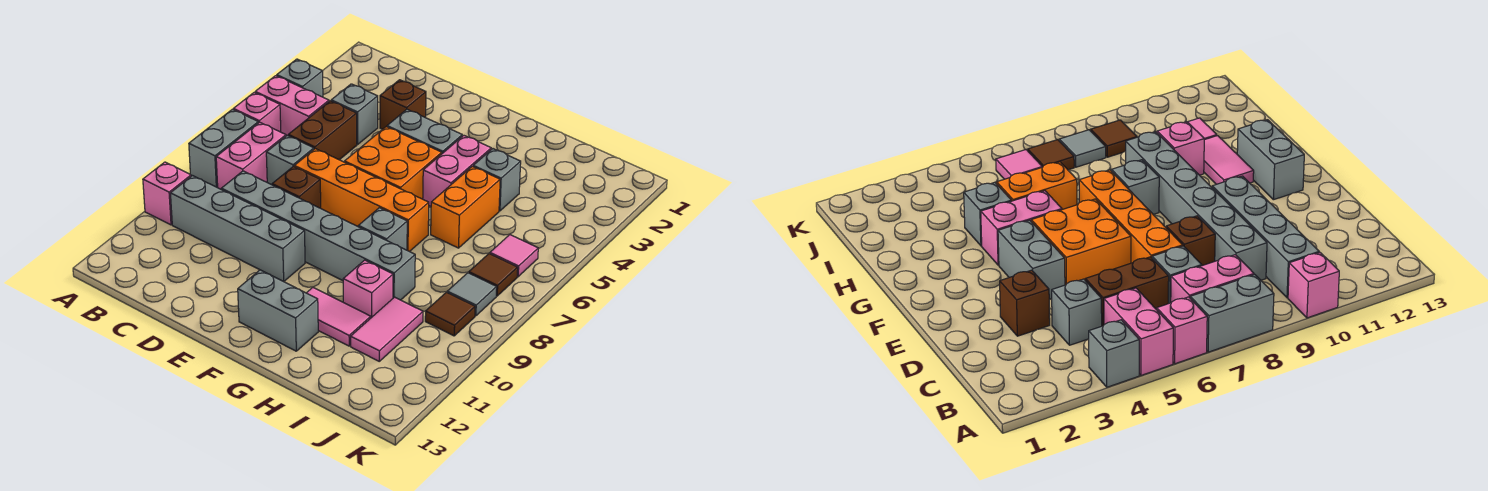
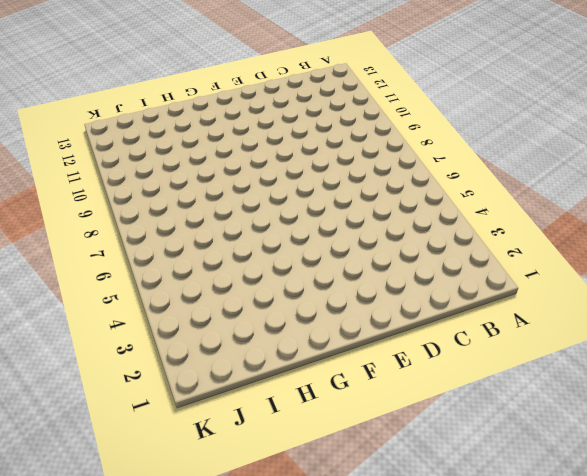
none -> grey brick A4 level 1
none -> pink brick A5:B5 level 1
none -> pink brick A6 level 1

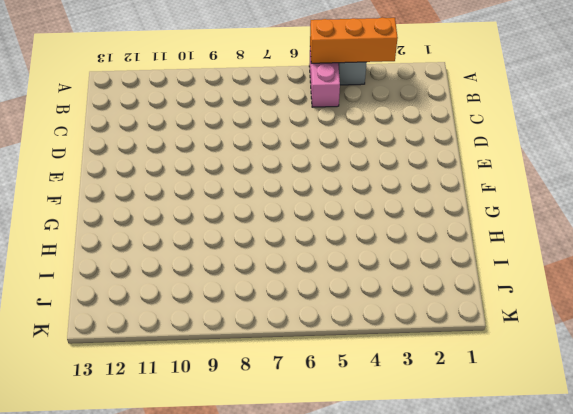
orange brick A3:A5 level 2 -> none
none -> pink brick A6 level 1
none -> grey brick A7:A8 level 1
none -> pink brick A10 level 1

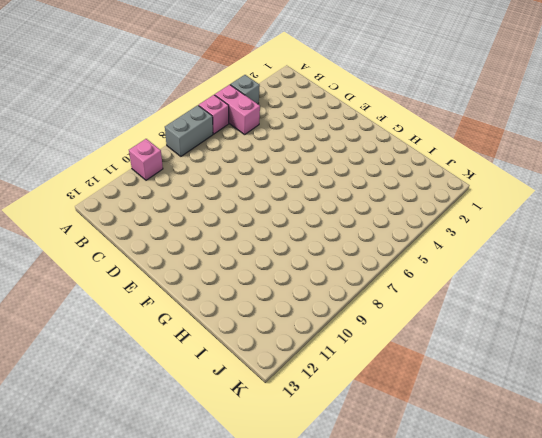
none -> pink brick B7:B8 level 1
none -> grey brick B10:E10 level 1
none -> grey brick C4 level 1

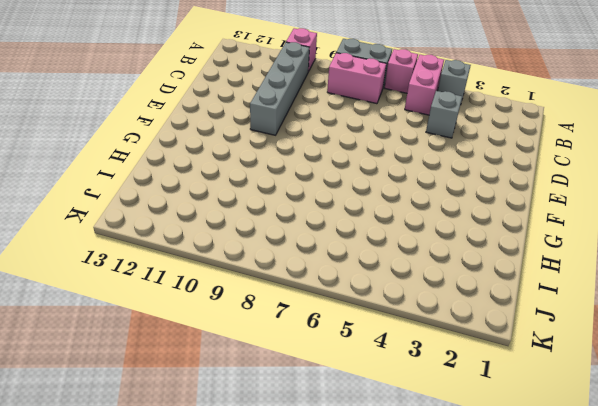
none -> brown brick C5:C6 level 1
none -> grey brick C7 level 1
none -> grey brick C9:H9 level 1

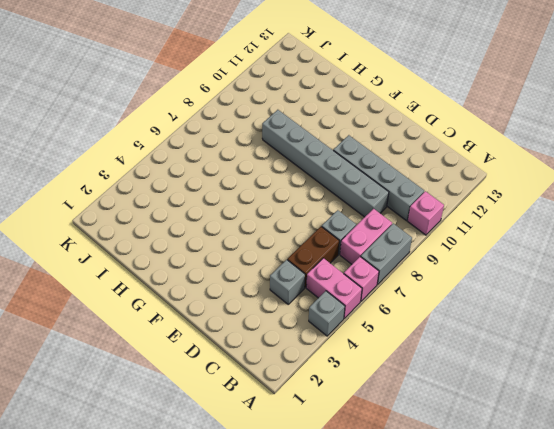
none -> brown brick D3 level 1
none -> orange brick D7:G7 level 1
none -> brown brick D8 level 1

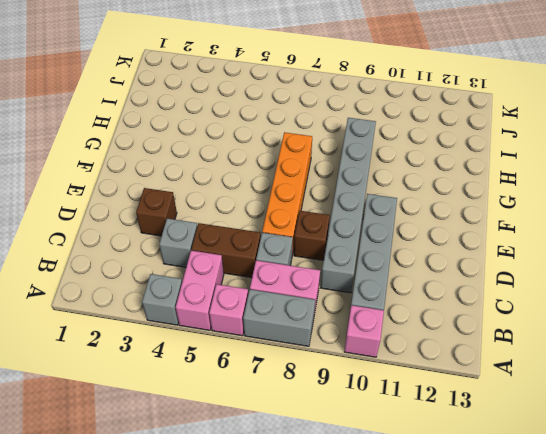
none -> grey brick E4:F4 level 1
none -> orange brick E5:F6 level 1
none -> grey brick F12:G12 level 1

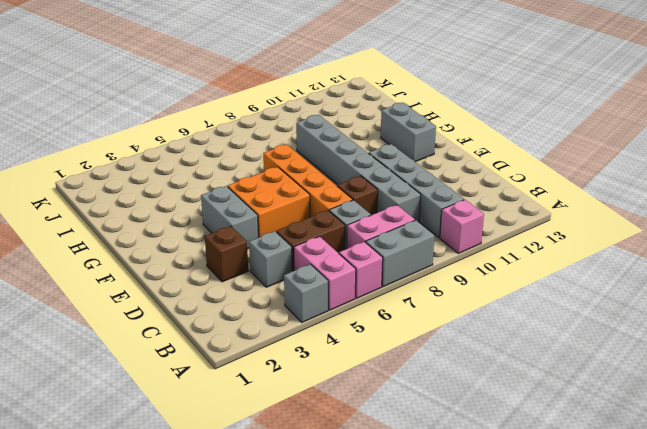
none -> pink brick G4:G5 level 1
none -> grey brick G8 level 1
none -> pink tile G11:H11 level 1

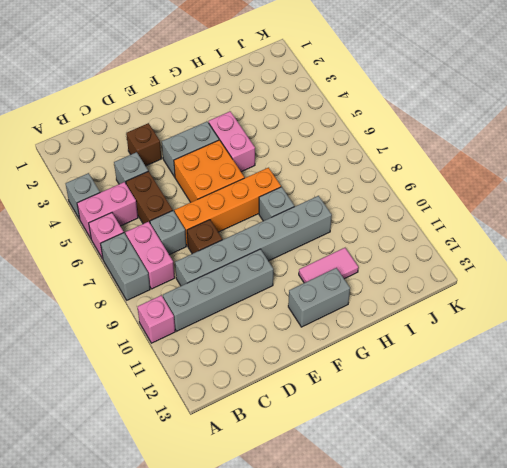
none -> grey brick H4 level 1
none -> orange brick H5:H6 level 1
none -> pink brick H10 level 1

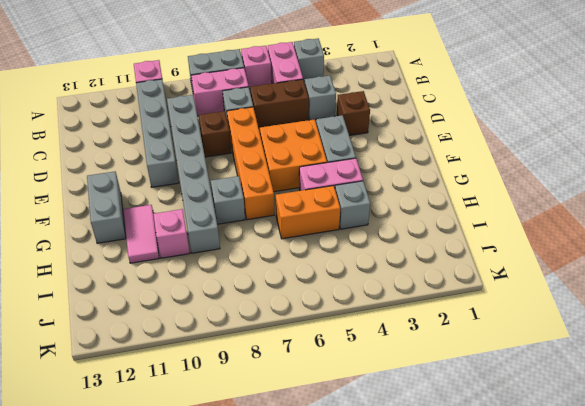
none -> pink tile I10:I11 level 1
none -> pink tile J6 level 1
none -> brown tile J7 level 1

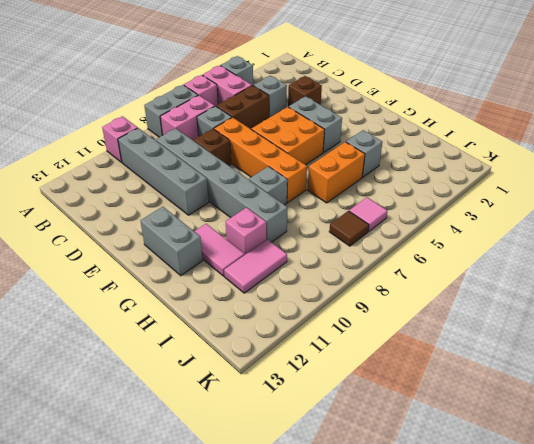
none -> pink brick G4:G5 level 1
none -> grey tile J8 level 1
none -> brown tile J9 level 1

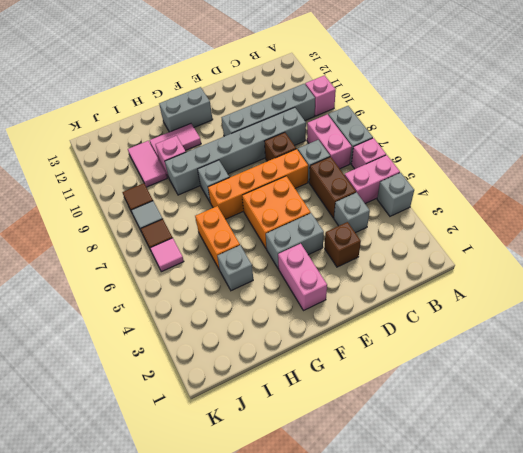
pink brick F2:F3 level 1 -> pink brick G4:G5 level 1

